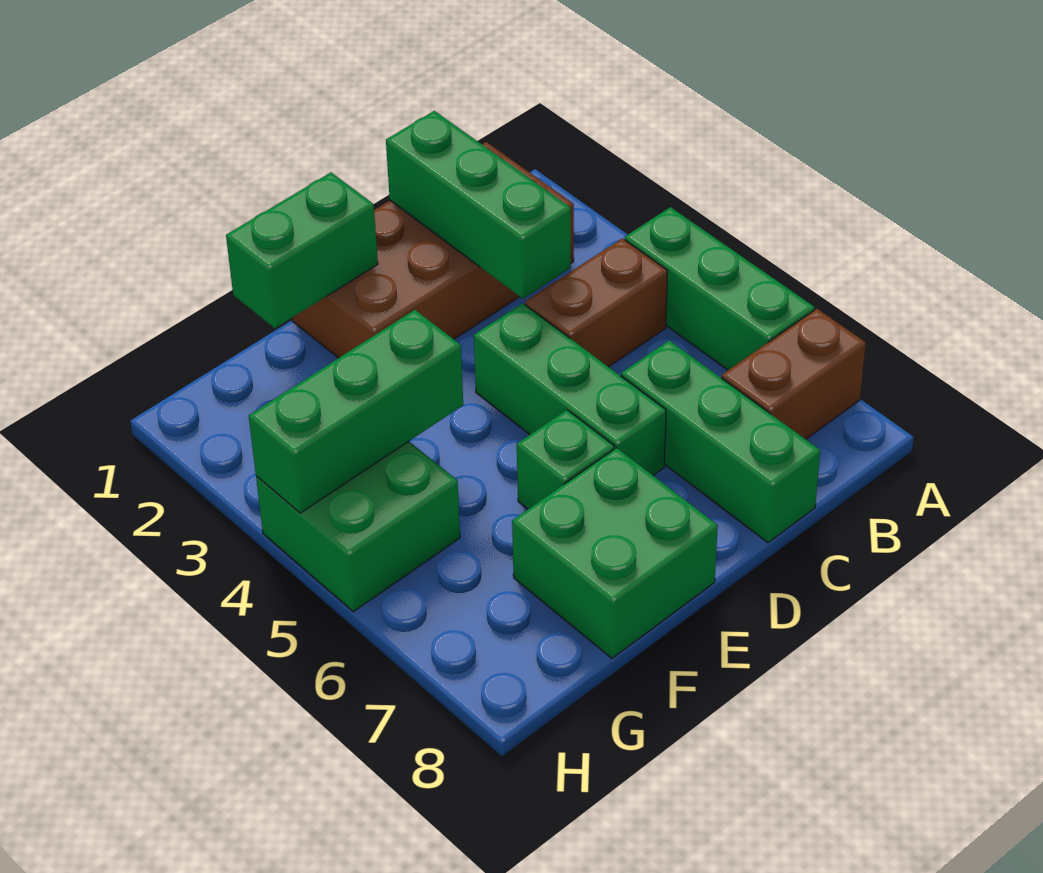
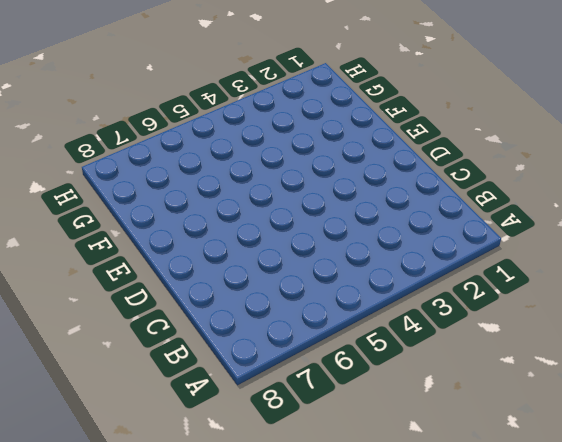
none -> green brick A4:A6 level 1
none -> brown brick A7:B7 level 1
none -> brown brick B1:E2 level 1

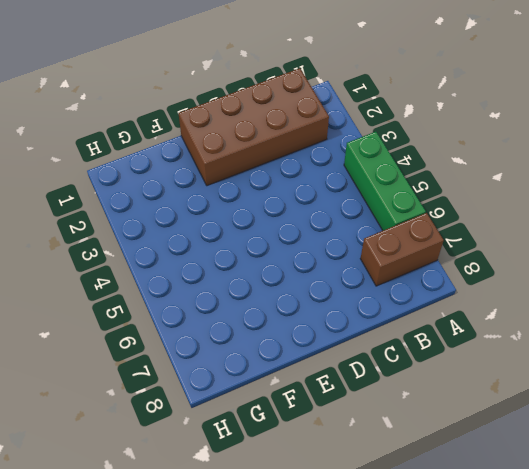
none -> brown brick B4:C4 level 1
none -> green brick C6:C8 level 1
none -> green brick D4:D6 level 1

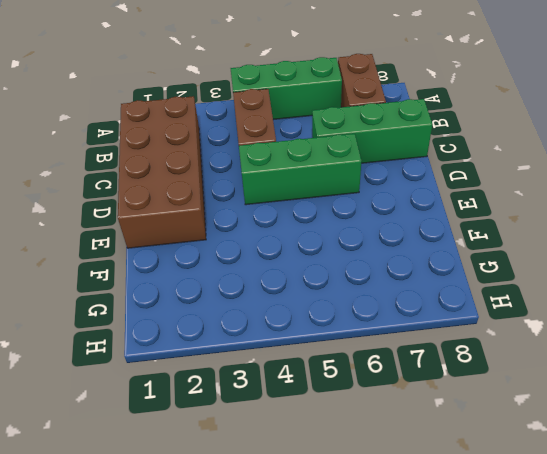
none -> green brick E6 level 1
none -> green brick E7:F8 level 1
none -> green brick G4:H5 level 1

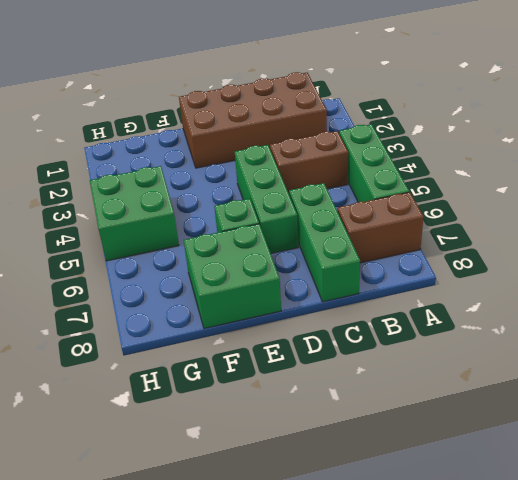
none -> green brick C1:C3 level 2
none -> green brick E1:F1 level 2
none -> green brick F4:H4 level 2

